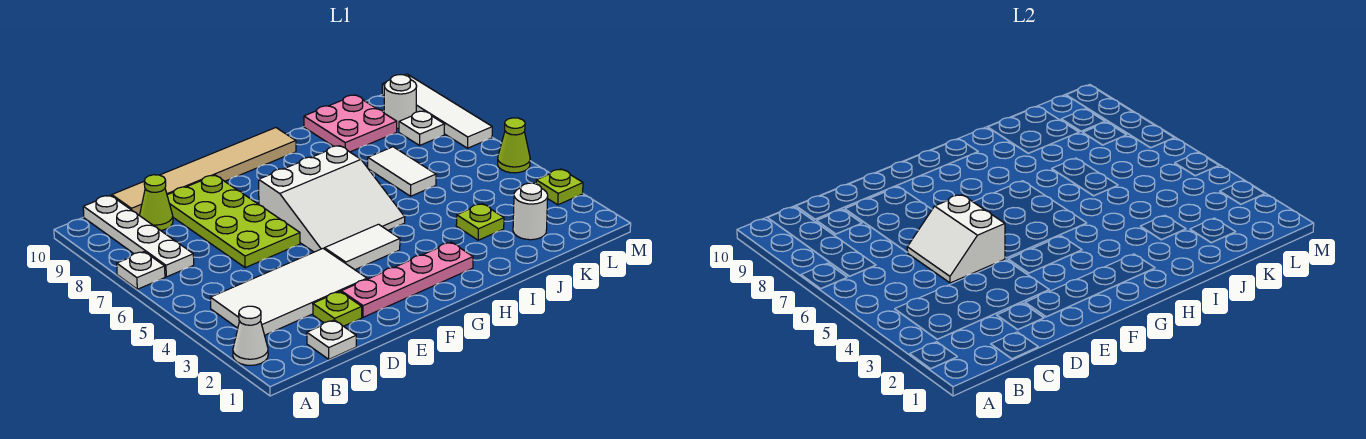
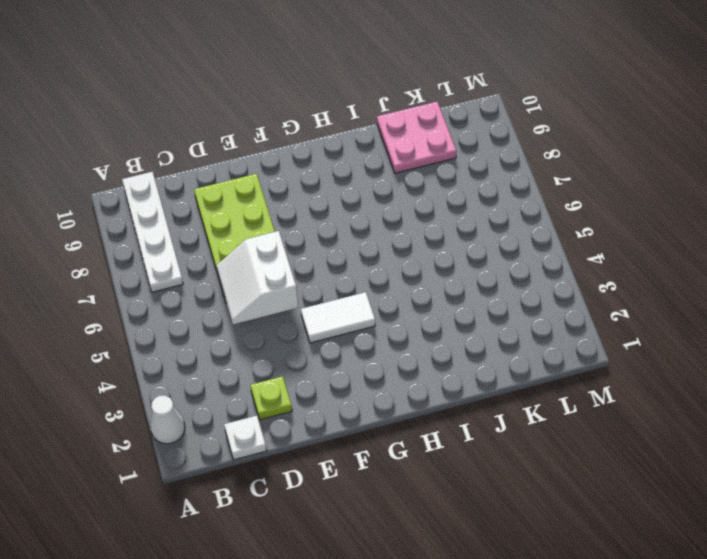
none -> white plate A7 level 1
none -> white tile B3:E4 level 1
none -> lime cone C9 level 1

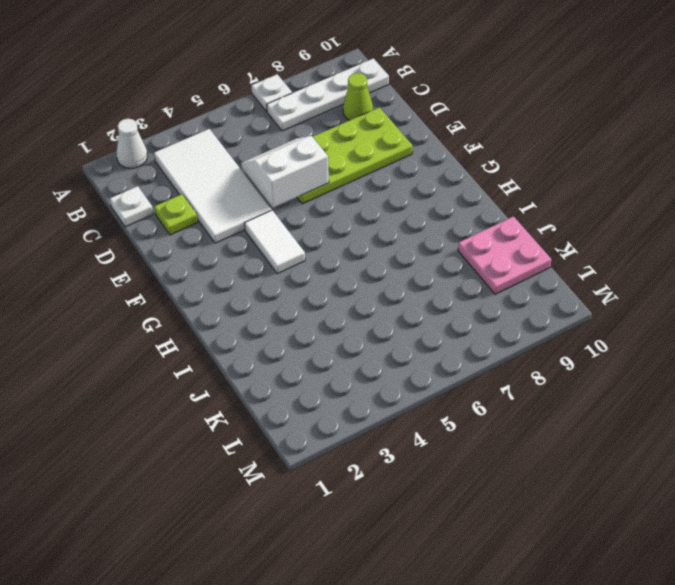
none -> tan tile C10:H10 level 1
none -> pink plate E2:H2 level 1
none -> white slope F5:H7 level 1 top 7

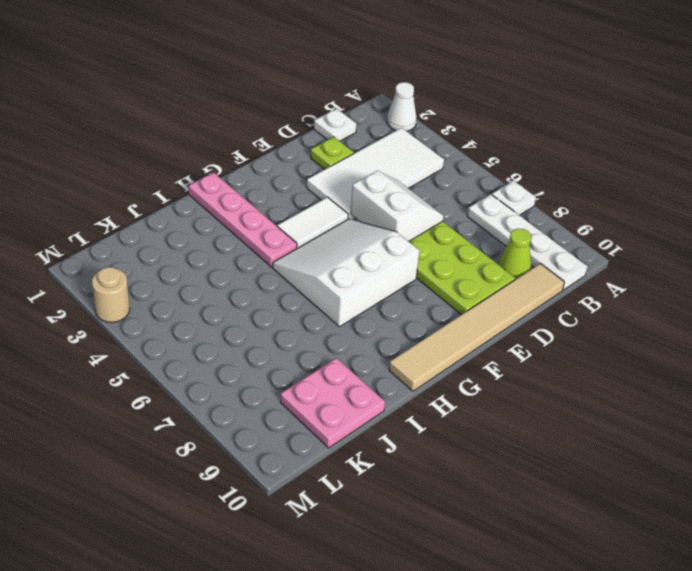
pink plate H1:H4 level 1 -> pink plate E2:H2 level 1
tan round brick M3 level 1 -> lime plate M3 level 1
none -> lime plate J3 level 1
none -> white tile J6:J7 level 1
none -> white round brick K2 level 1

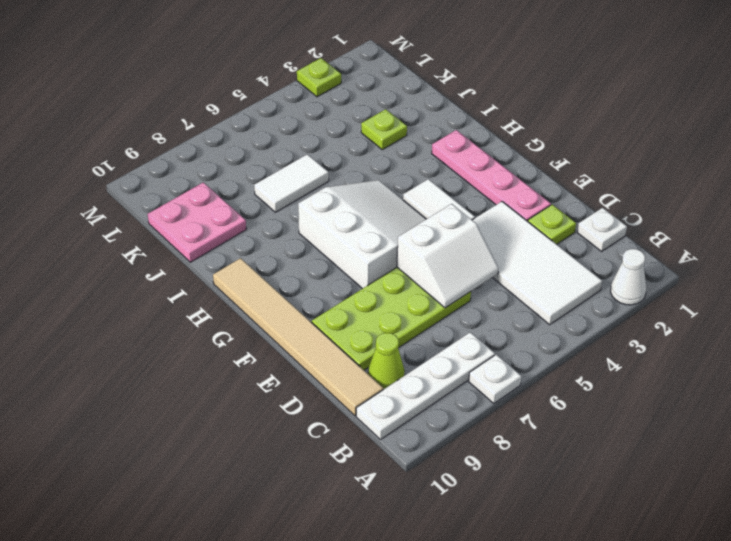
none -> white round brick K2 level 1
none -> white plate L8 level 1
none -> white round brick L9 level 1

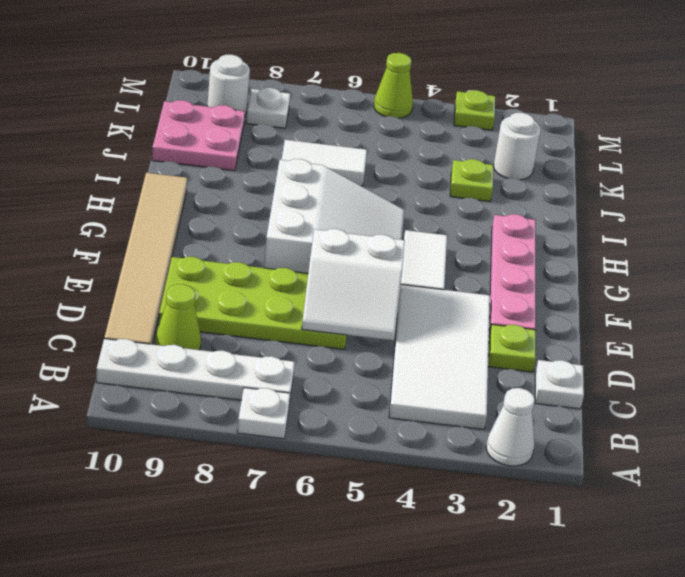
none -> white tile M7:M10 level 1

